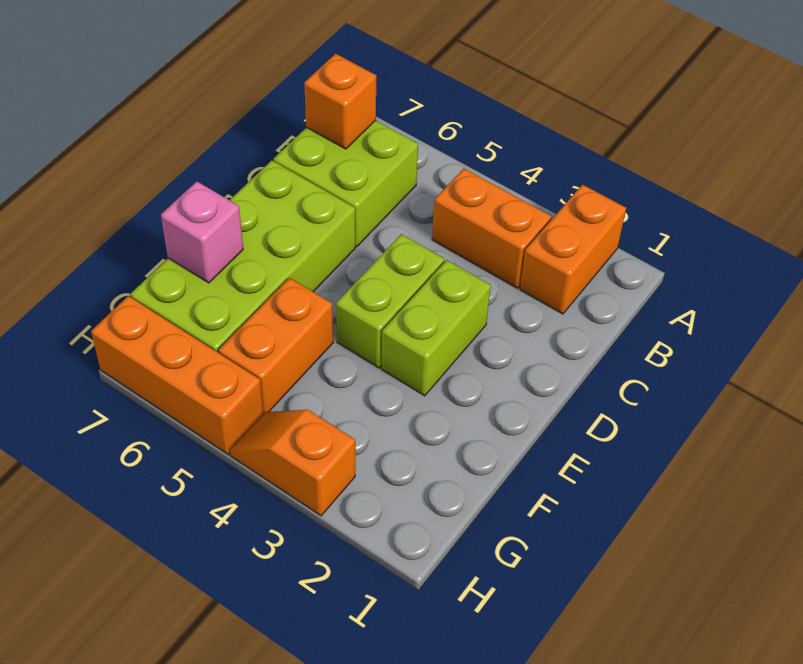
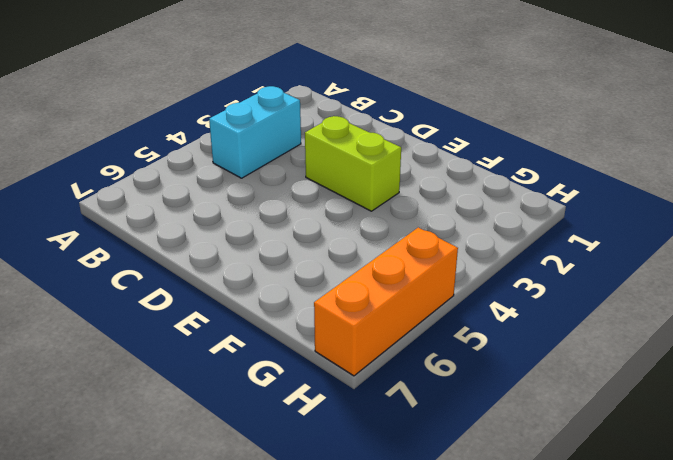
cyan brick B3:B4 level 1 -> orange brick B3:B4 level 1
none -> orange brick A2:B2 level 1
none -> lime brick B6:C7 level 1

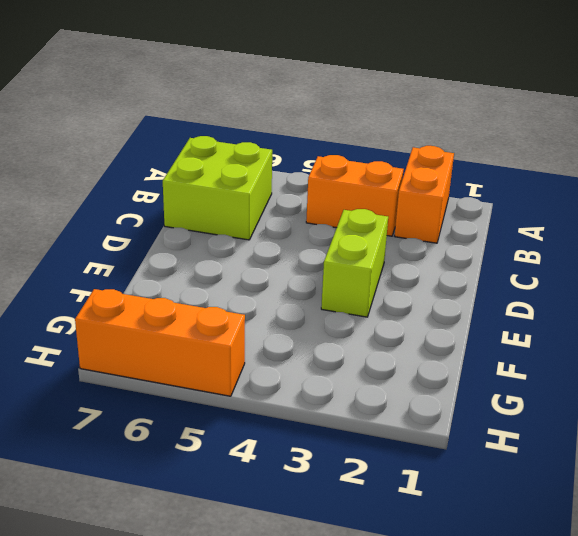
none -> lime brick D4:E4 level 1
none -> lime brick D6:G7 level 1

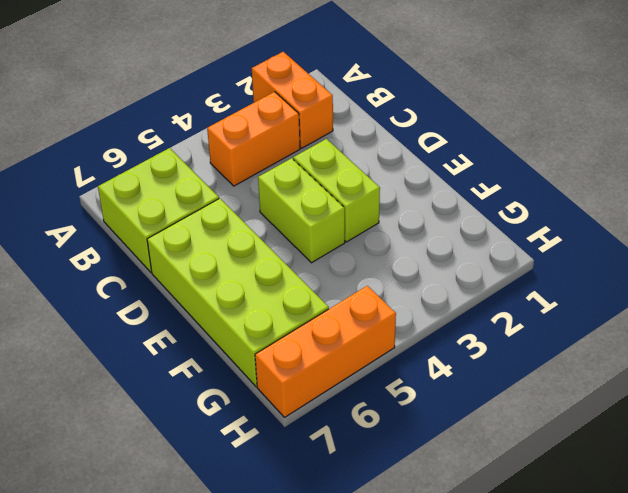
none -> orange brick F5:G5 level 1
none -> orange slope H3:H4 level 1 top 3

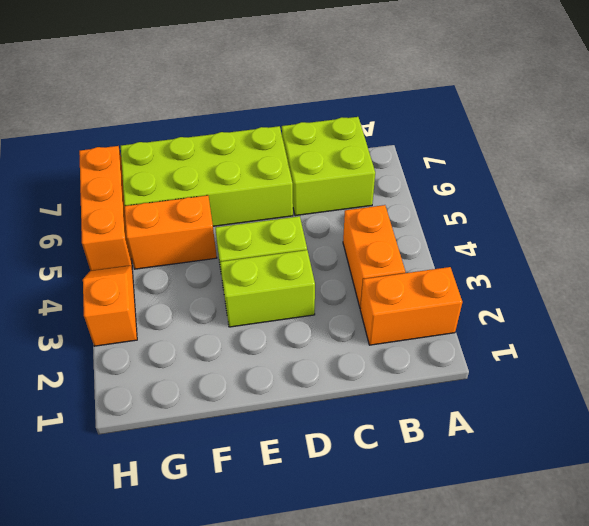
none -> orange brick B7 level 2
none -> pink brick F7 level 2

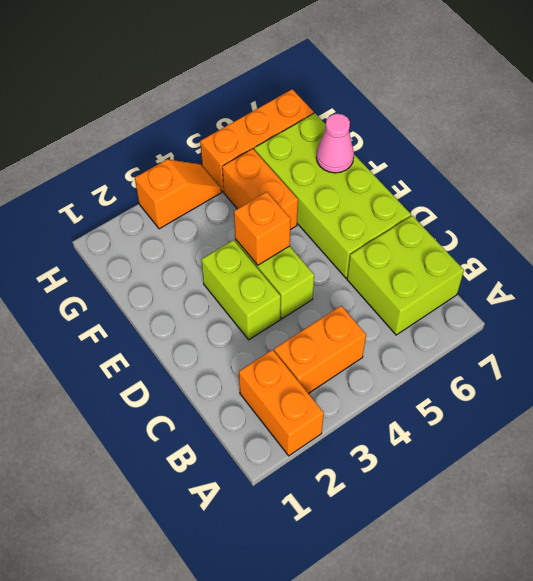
orange brick E4 level 2 -> orange brick B7 level 2
pink cone F7 level 2 -> pink brick F7 level 2

